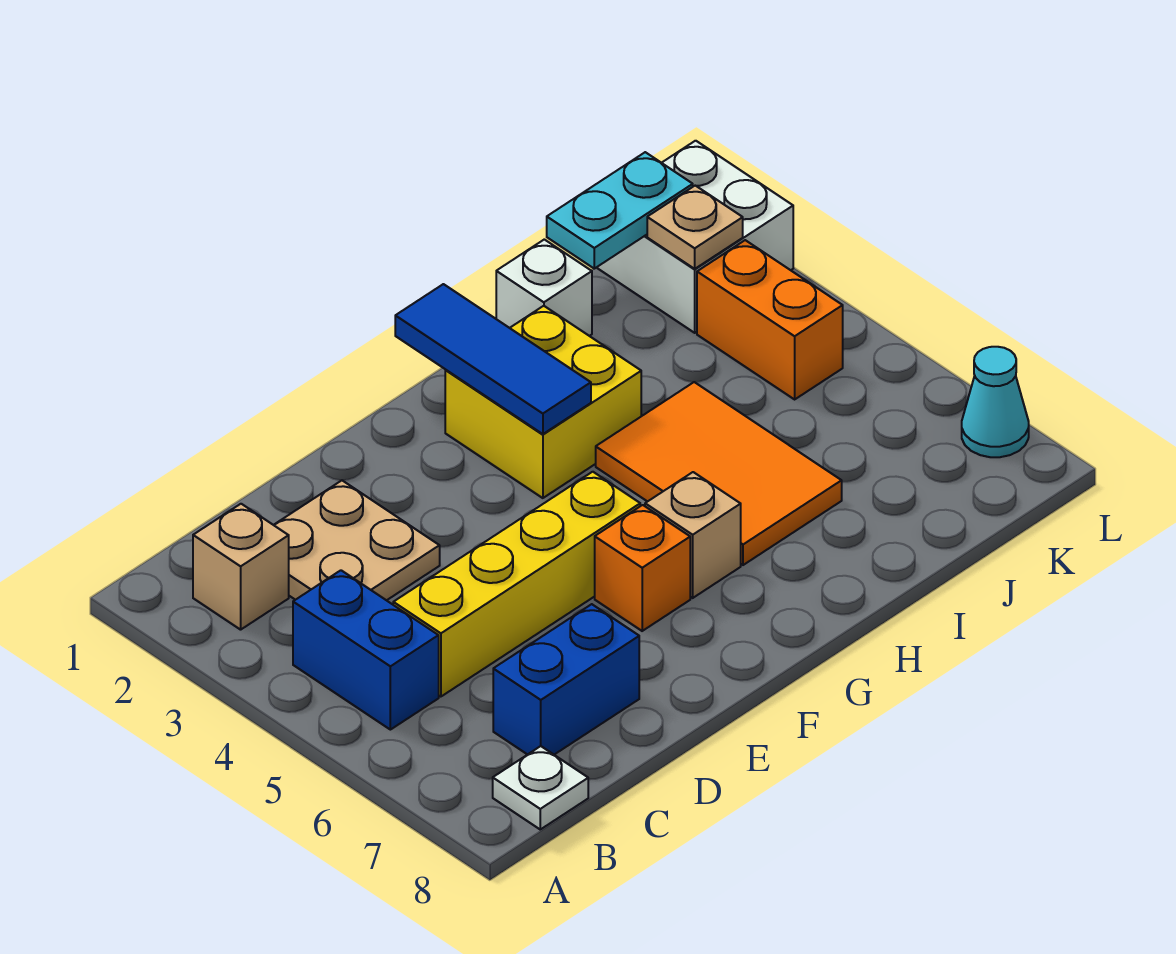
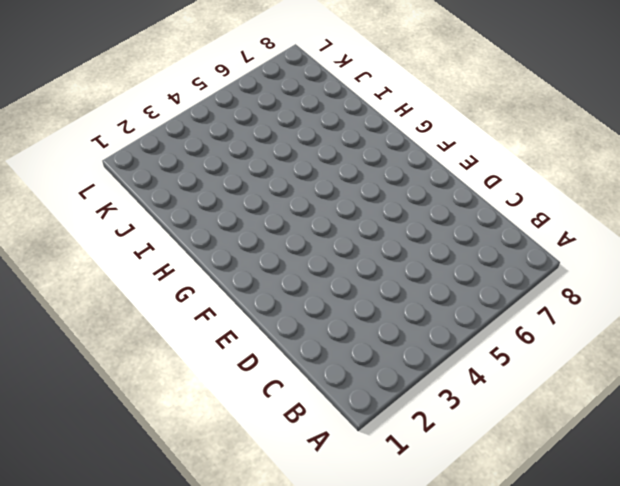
none -> tan brick B2 level 1
none -> blue brick B4:B5 level 1
none -> white plate B8 level 1

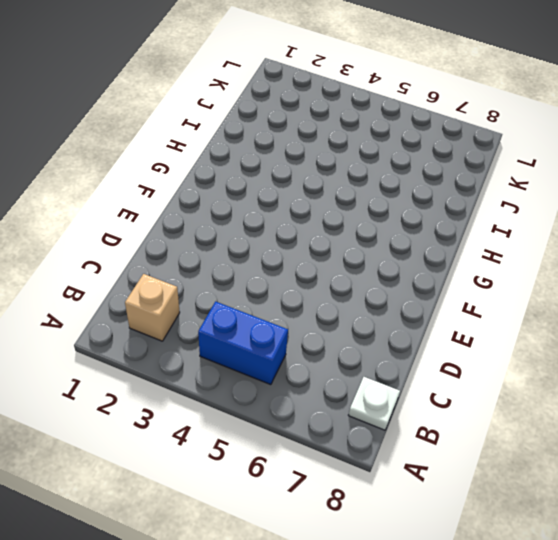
none -> tan plate C2:D3 level 1
none -> yellow brick C5:F5 level 1
none -> blue brick C7:D7 level 1

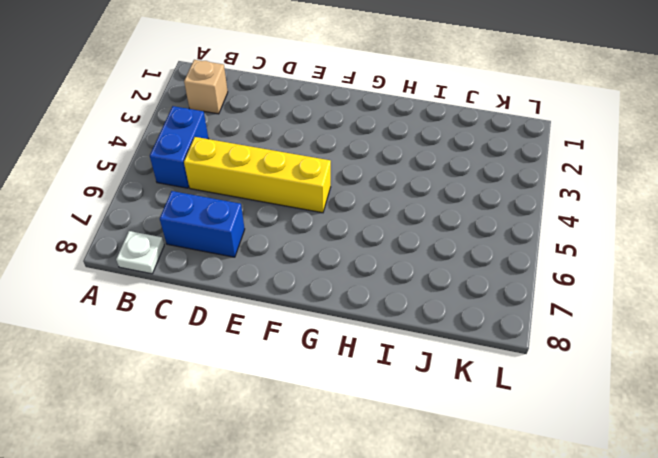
none -> tan plate C2:D3 level 1
none -> orange brick F6 level 1
none -> yellow brick G2:H3 level 1

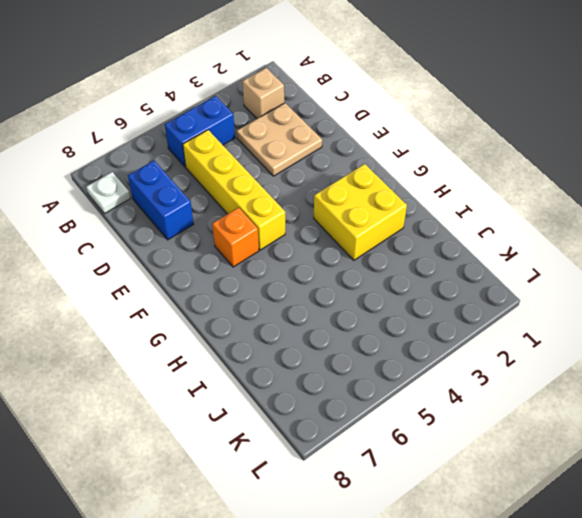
none -> tan brick G6 level 1
none -> orange tile H4:I6 level 1
none -> white brick I1 level 1

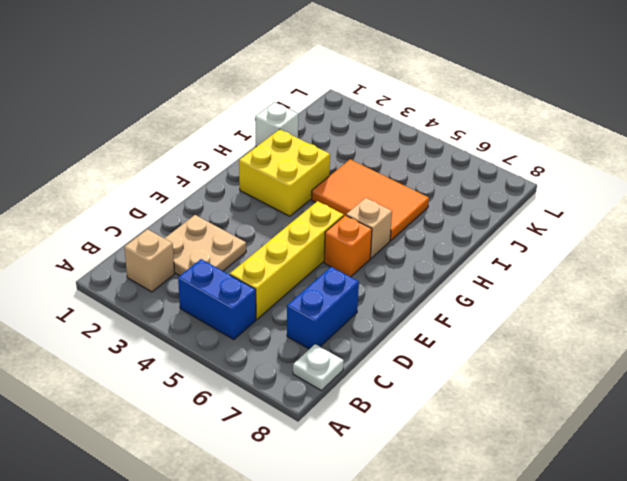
none -> white brick K1:L2 level 1
none -> orange brick K3:K4 level 1
none -> cyan cone L7 level 1

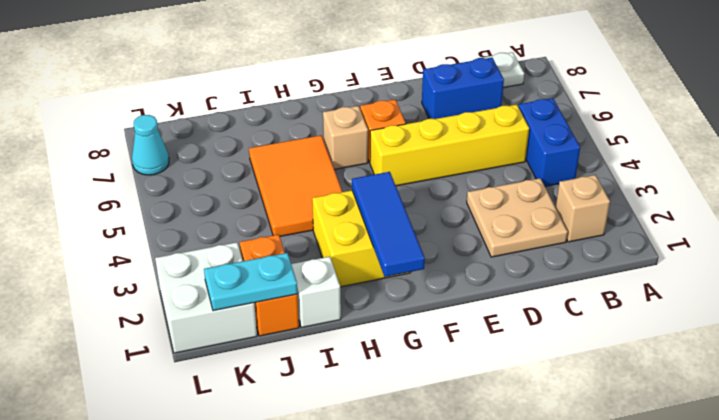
orange brick J1:J2 level 1 -> orange brick K3:K4 level 1
none -> tan plate K2 level 2

